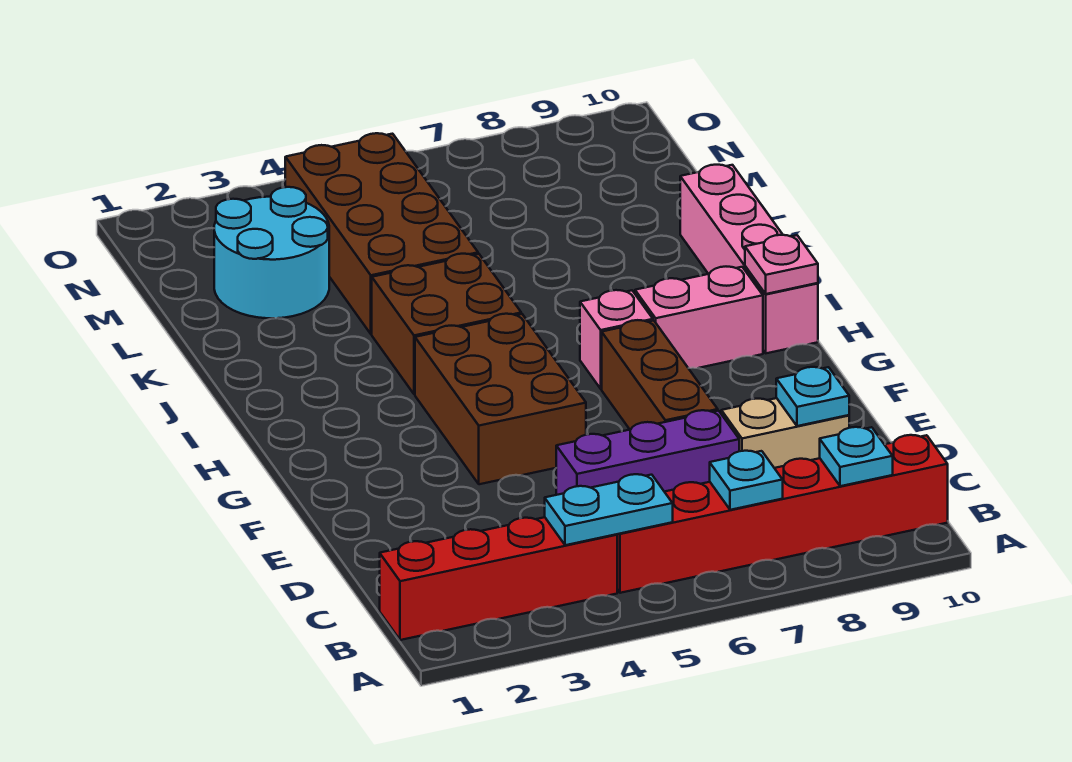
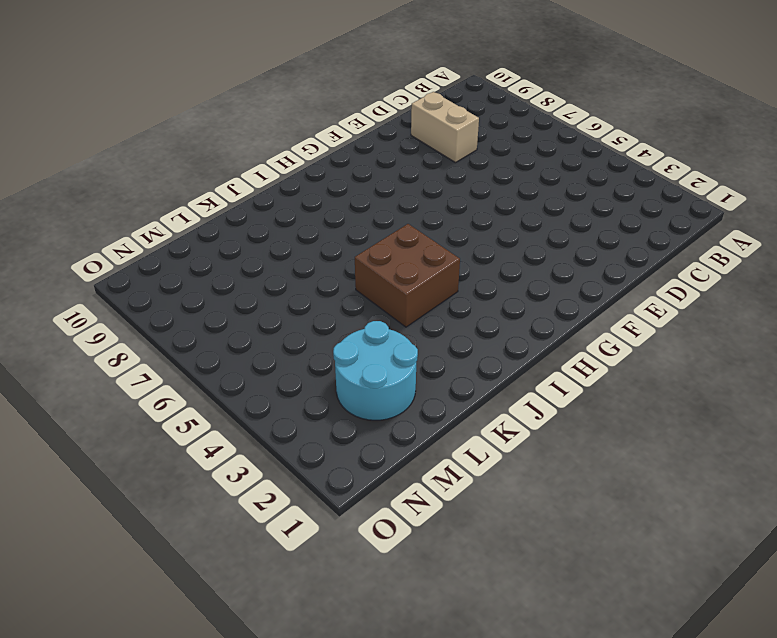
none -> red brick B1:B4 level 1
none -> red brick B5:B10 level 1
none -> purple brick D5:D7 level 1

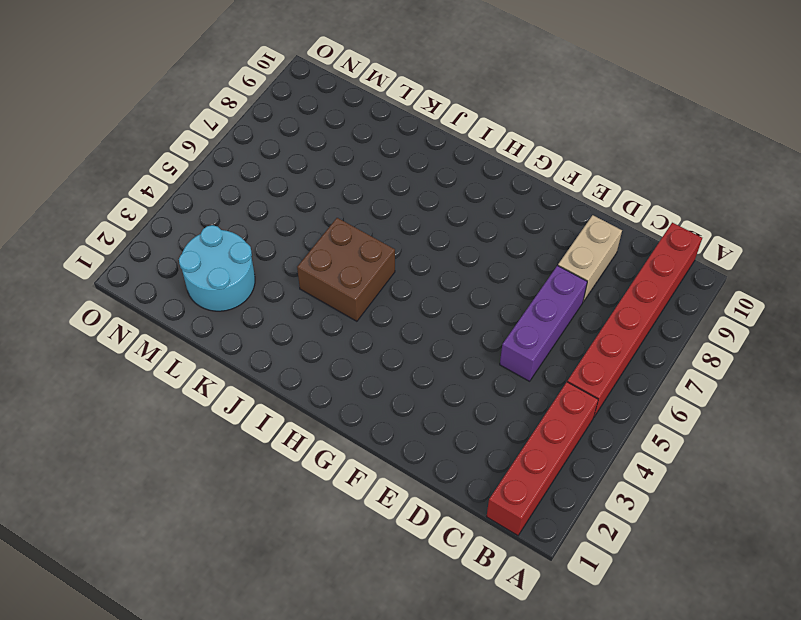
none -> brown brick E7:G7 level 1
none -> brown brick F4:H5 level 1
none -> pink brick H7 level 1

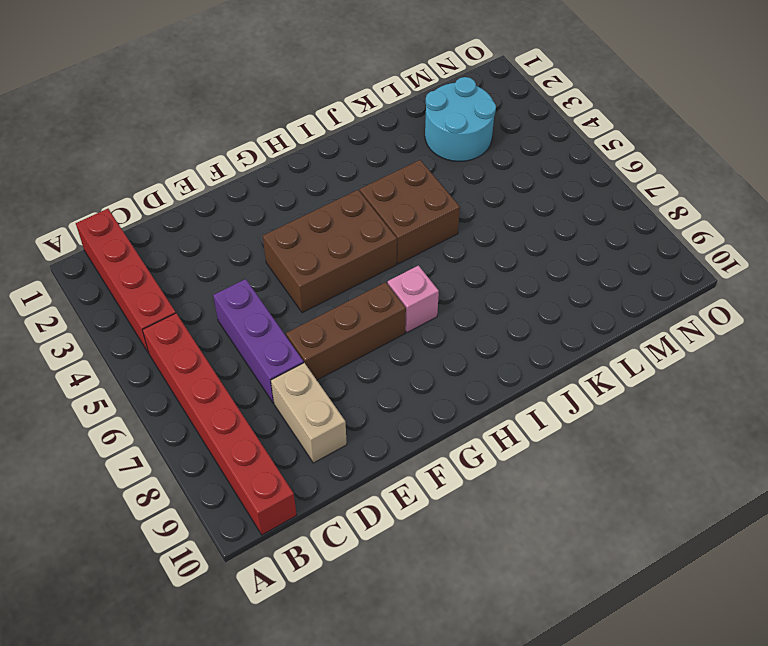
none -> pink brick H8:H9 level 1
none -> pink brick H10:K10 level 1
none -> brown brick K4:N5 level 1

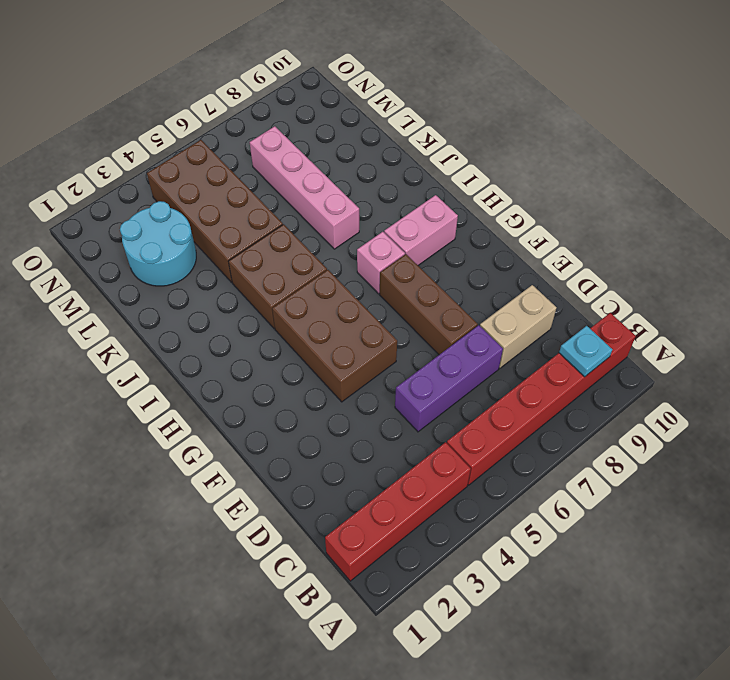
pink brick J7:M7 level 1 -> pink brick H10:K10 level 1
none -> cyan plate B4:B5 level 2
none -> cyan plate B7 level 2
none -> cyan plate D9 level 2

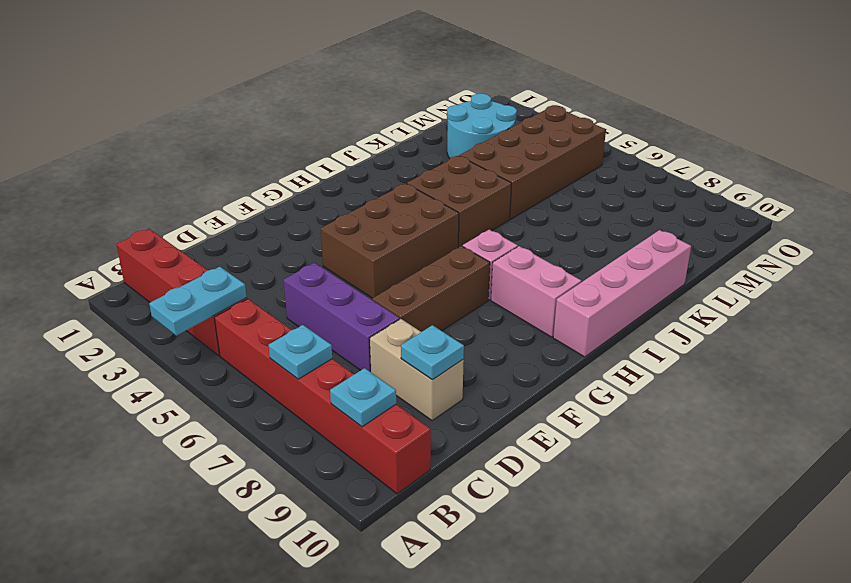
cyan plate A4:B4 level 2 -> cyan plate B4:B5 level 2
none -> pink plate H10 level 2

